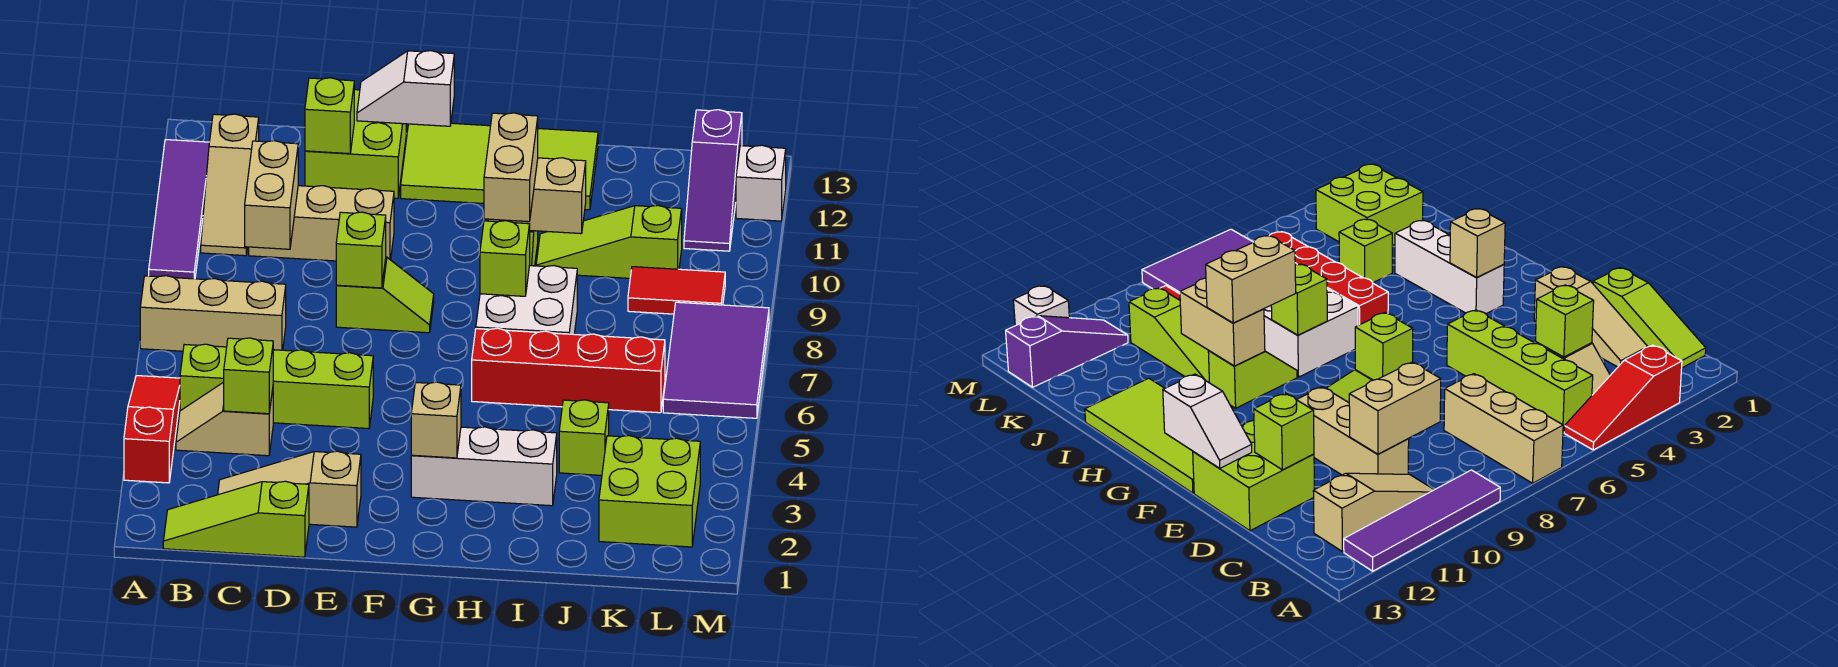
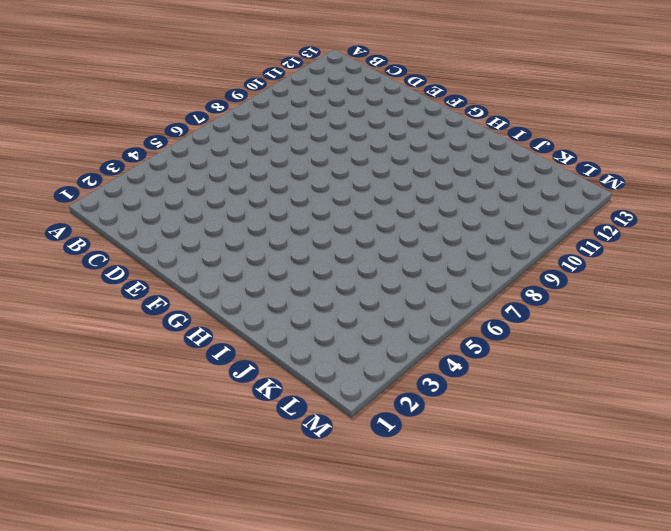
none -> red slope A3:A5 level 1 top 3
none -> tan brick A7:C7 level 1
none -> purple tile A9:A12 level 1
none -> lime slope B1:D1 level 1 top D

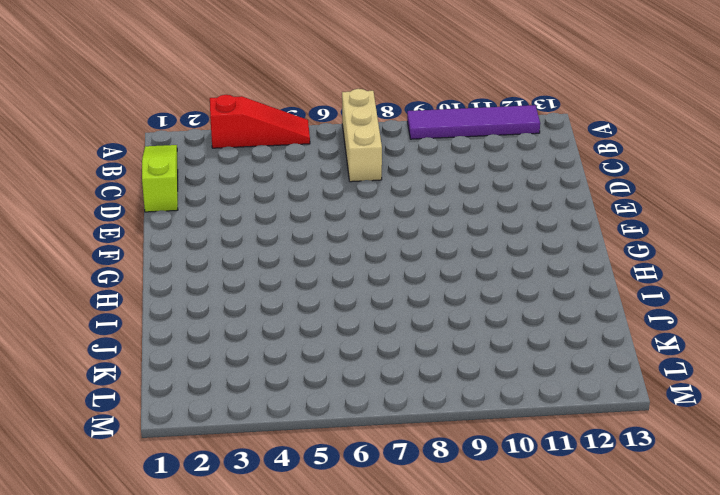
none -> tan slope B4:C4 level 1 top C
none -> lime brick B5:E5 level 1
none -> tan slope B10:B12 level 1 top 12
none -> tan slope C2:E2 level 1 top E

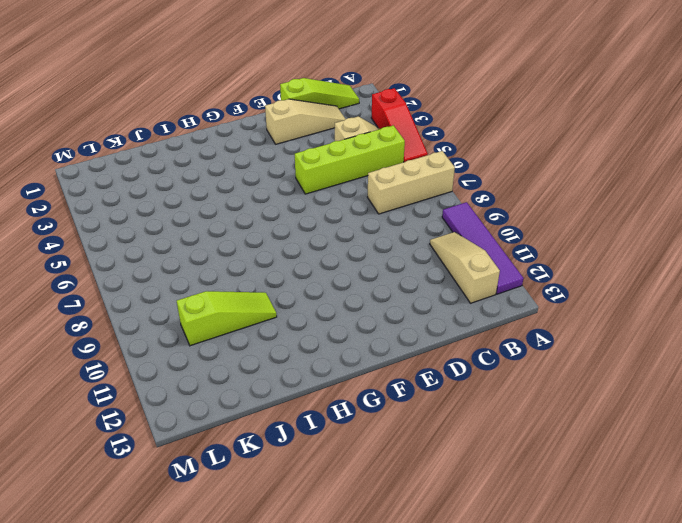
none -> tan brick C10:E10 level 1
none -> lime brick D12:E13 level 1
none -> lime slope E8:F8 level 1 top E
none -> lime tile F12:I13 level 1

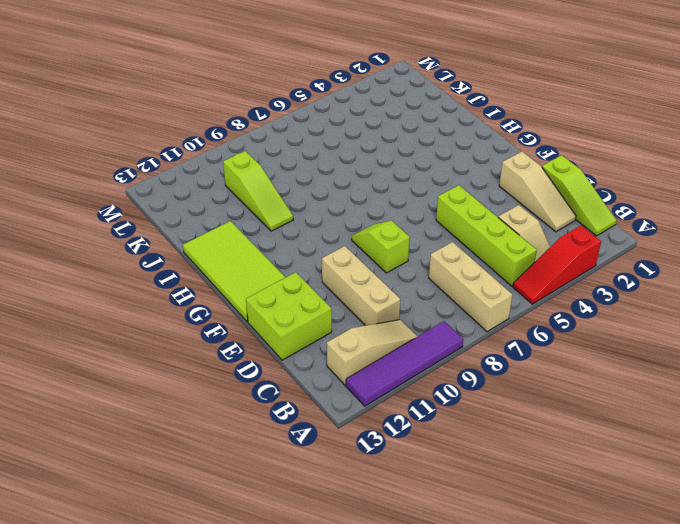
none -> white brick G3:I3 level 1
none -> red brick H6:K6 level 1
none -> white brick H7:I8 level 1
none -> lime slope H9:H10 level 1 top 10

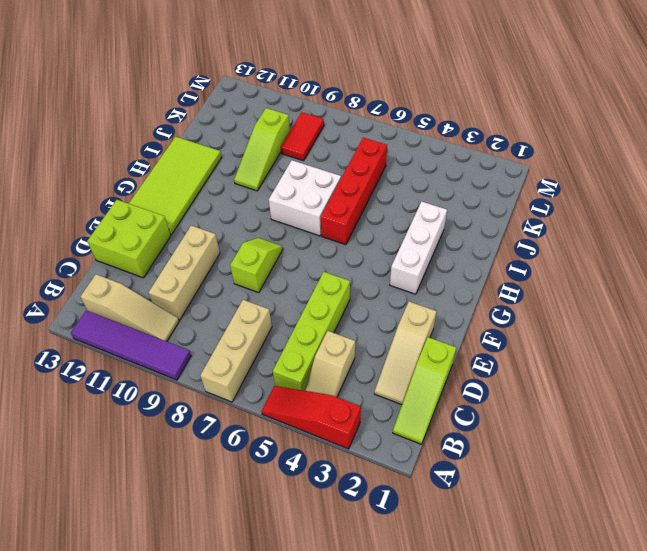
none -> lime slope H9:H10 level 1 top 10
none -> lime brick J4 level 1
none -> lime brick K2:L3 level 1
none -> purple tile L6:M8 level 1

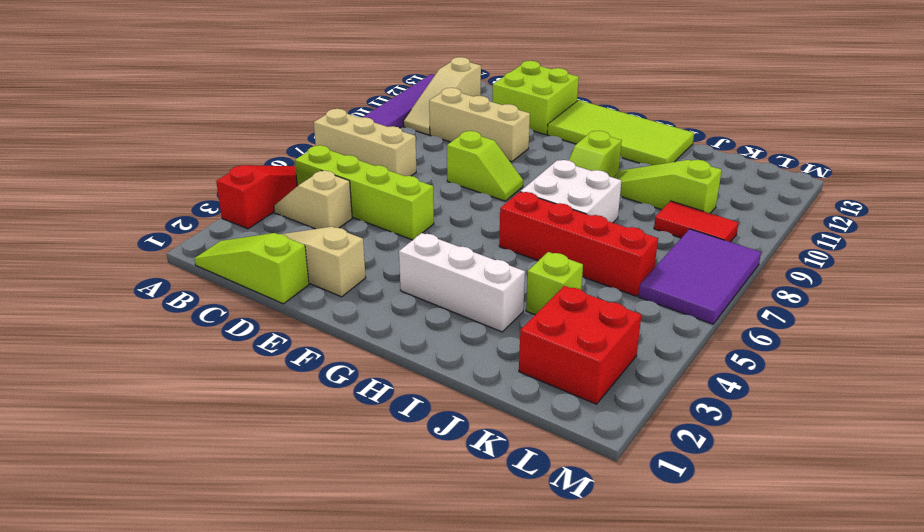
red brick K2:L3 level 1 -> lime brick K2:L3 level 1
none -> purple slope L11:L13 level 1 top 13
none -> white brick M12 level 1
none -> lime brick C4 level 2
none -> tan brick C9:C10 level 2

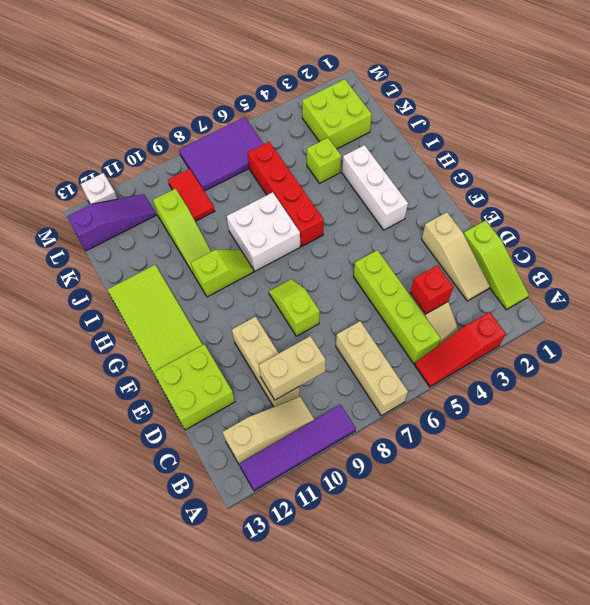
red brick C4 level 2 -> lime brick C4 level 2
none -> lime brick D12 level 2
none -> lime brick E8 level 2
none -> white slope E13:F13 level 2 top F
none -> tan brick G3 level 2

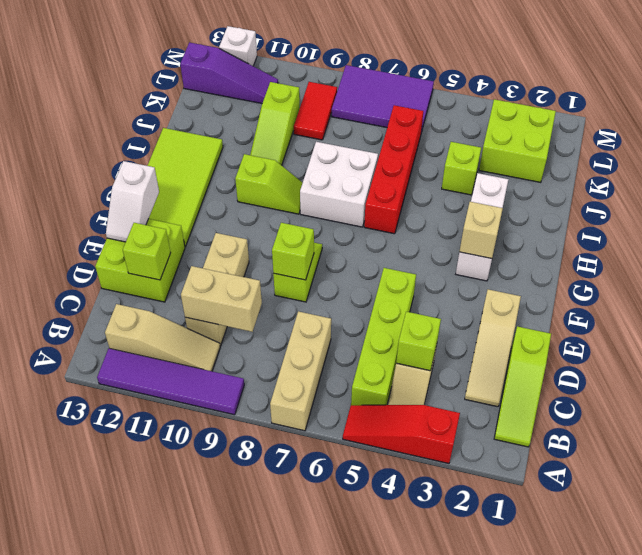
none -> lime brick H8 level 2
none -> tan brick H10:I10 level 2
none -> tan brick H9:H10 level 3

